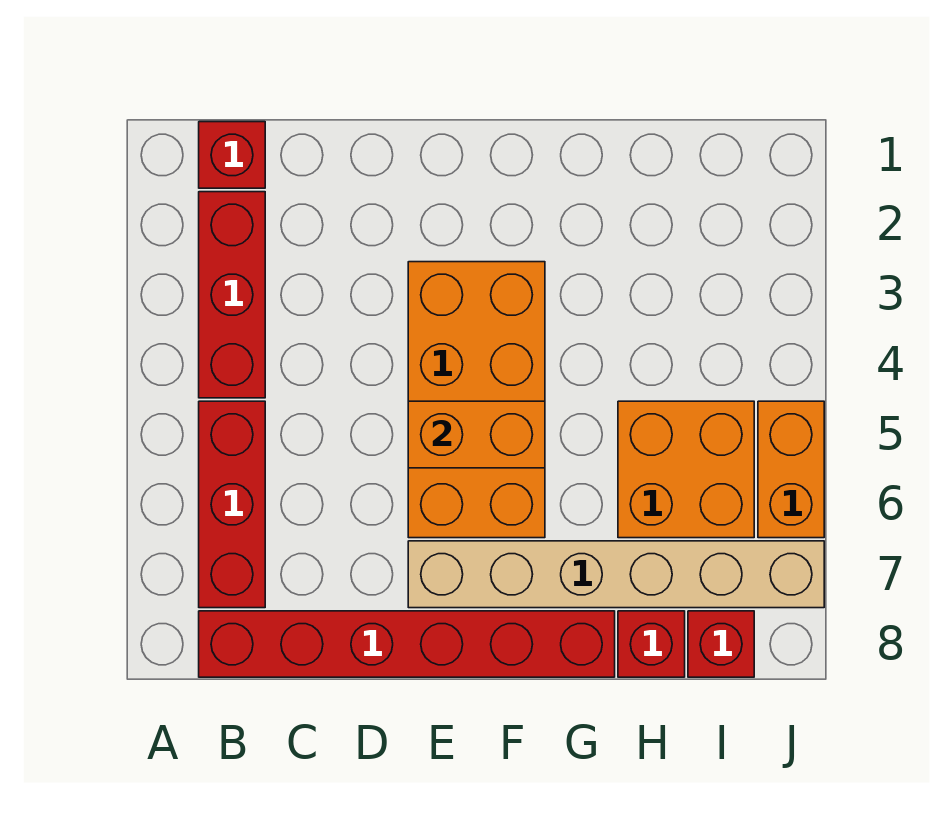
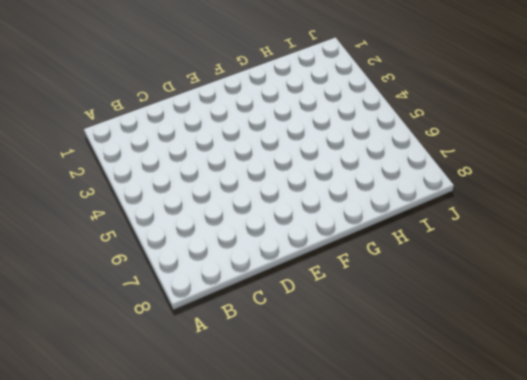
none -> red brick B1 level 1
none -> red brick B2:B4 level 1

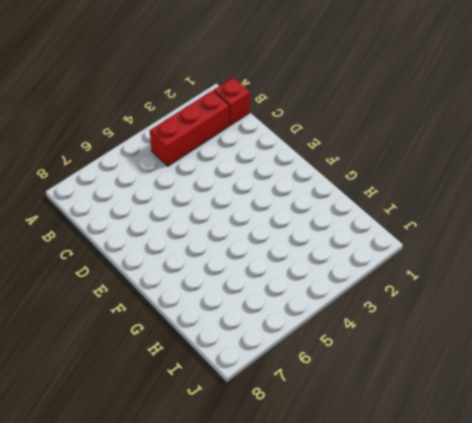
none -> red brick B5:B7 level 1
none -> red brick B8:G8 level 1

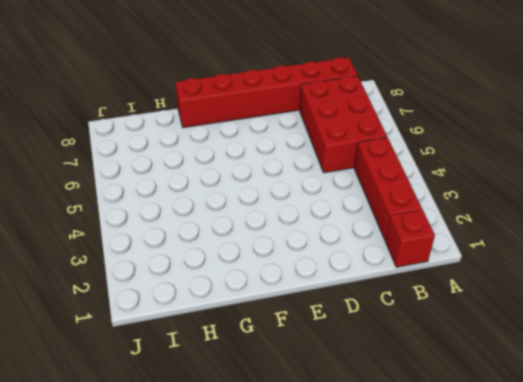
red brick B5:C7 level 1 -> red brick B5:B7 level 1
none -> orange brick E3:F6 level 1
none -> tan brick E7:J7 level 1

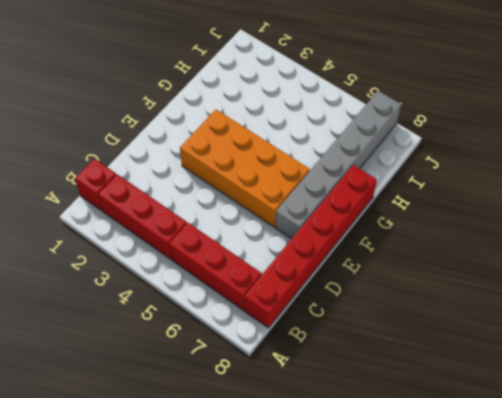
grey brick E7:J7 level 1 -> tan brick E7:J7 level 1
none -> orange brick H5:I6 level 1
none -> red brick H8 level 1

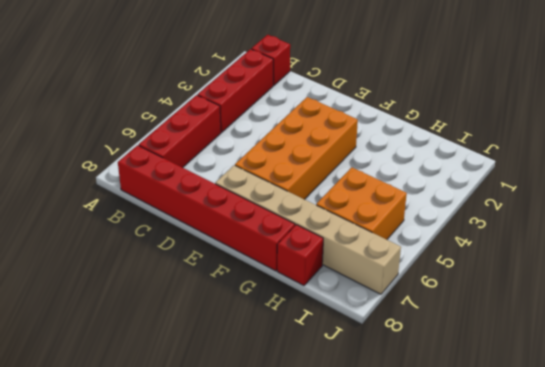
none -> red brick I8 level 1
none -> orange brick J5:J6 level 1

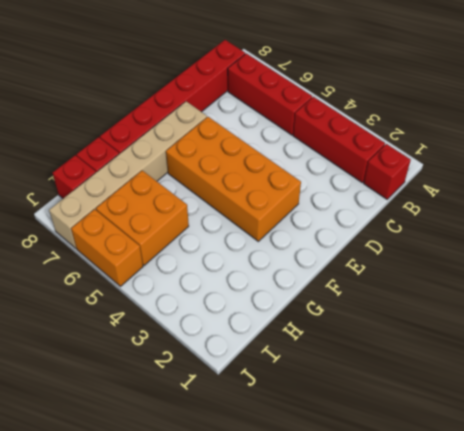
none -> orange brick E5:F5 level 2

